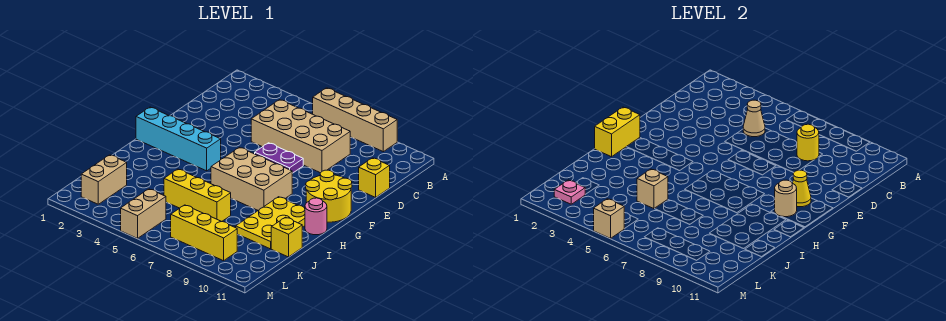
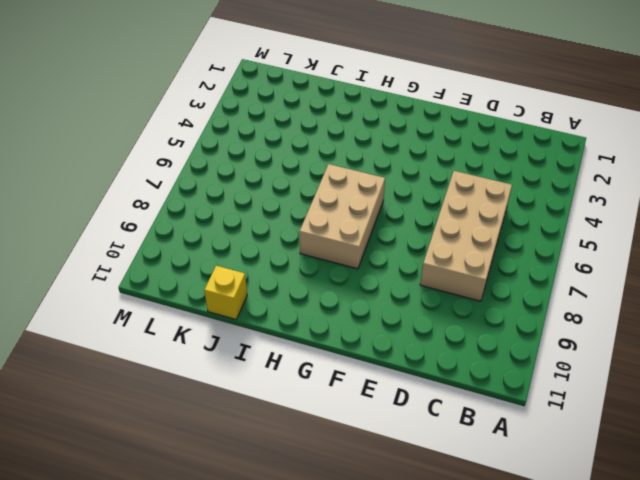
none -> tan brick A6:A9 level 1
none -> yellow brick D11 level 1
none -> purple plate E6:E7 level 1

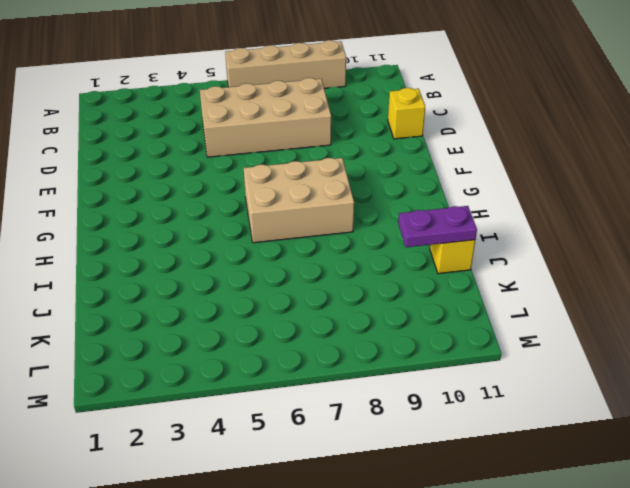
purple plate J10:J11 level 2 -> purple plate E6:E7 level 1
none -> yellow round brick F10:G11 level 1
none -> cyan brick G1:G4 level 1
none -> yellow plate H9:J10 level 1

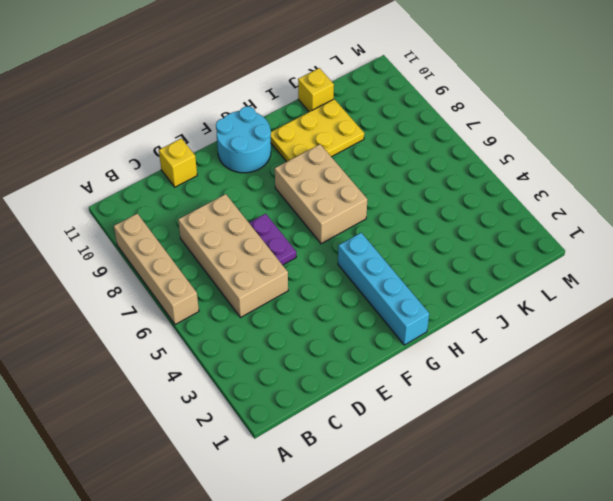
cyan round brick F10:G11 level 1 -> yellow round brick F10:G11 level 1
none -> pink round brick H11 level 1
none -> yellow brick J5:J7 level 1
none -> tan brick K2:L2 level 1

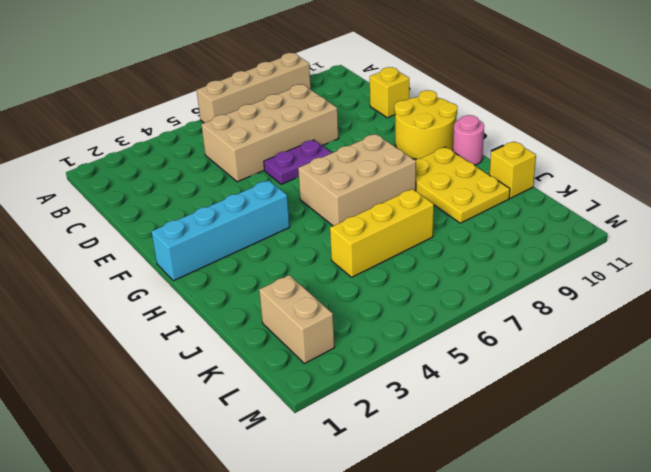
none -> tan brick L5:M5 level 1
none -> yellow brick L7:L9 level 1
none -> tan cone C5 level 2

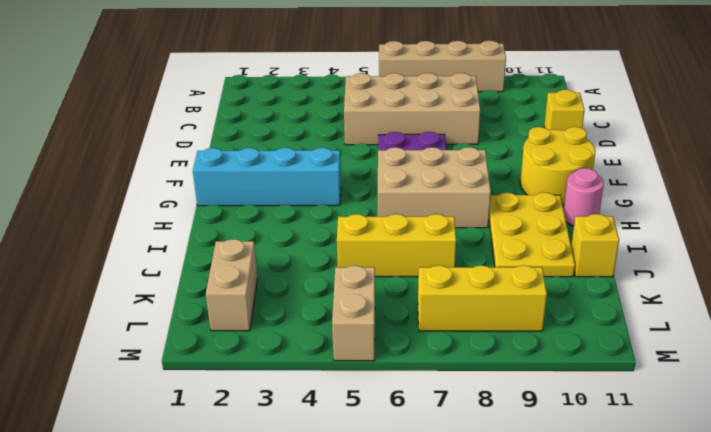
none -> tan cone C5 level 2
none -> yellow round brick C8 level 2
none -> yellow cone F10 level 2

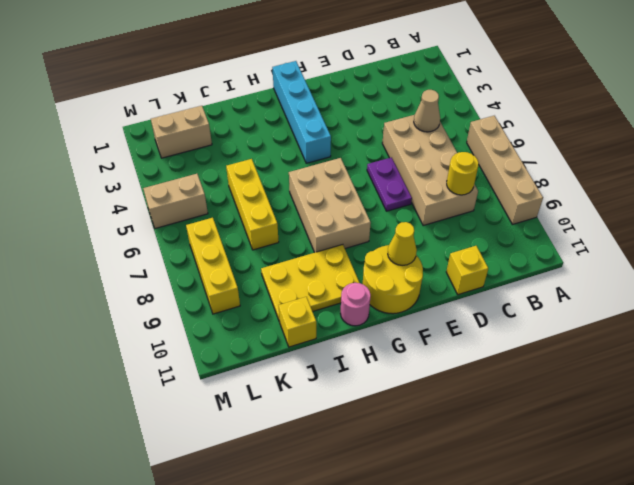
none -> yellow brick G1:H1 level 2
none -> tan round brick G10 level 2
none -> tan brick J5 level 2

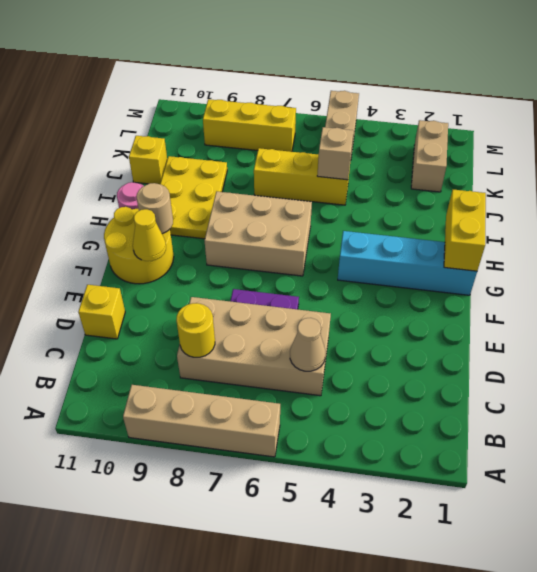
none -> pink plate L2 level 2
none -> tan brick M5 level 2

